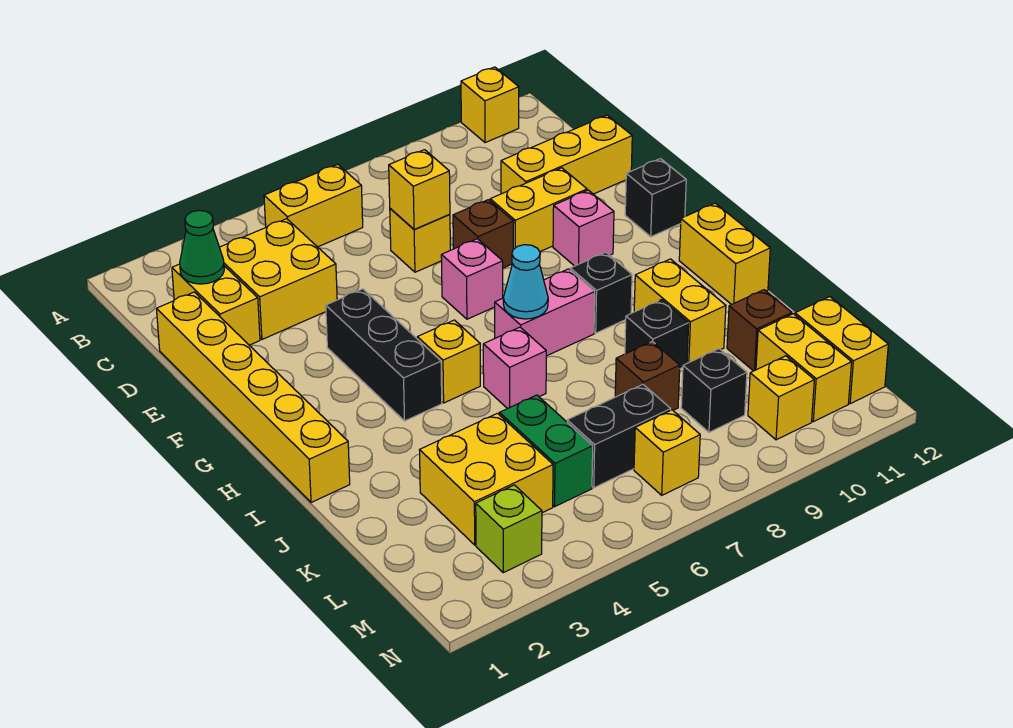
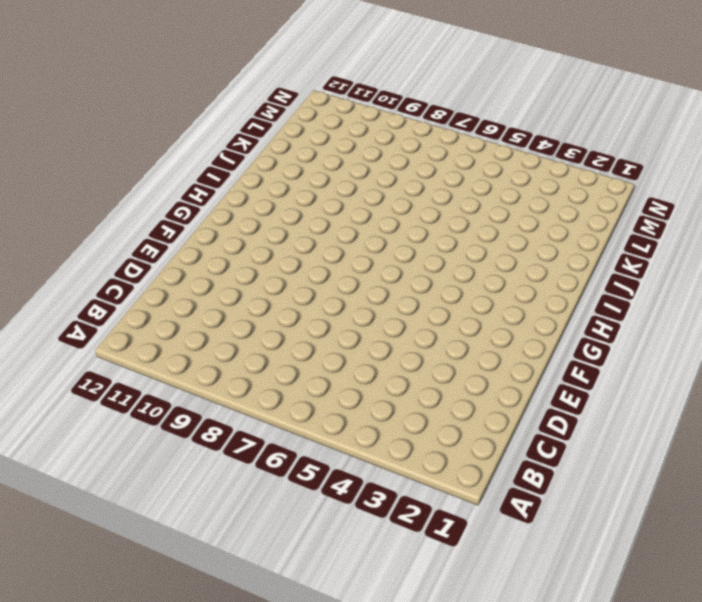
none -> yellow brick A11 level 1
none -> yellow brick B5:B6 level 1
none -> yellow brick C2:D2 level 1
none -> yellow brick C3:D4 level 1

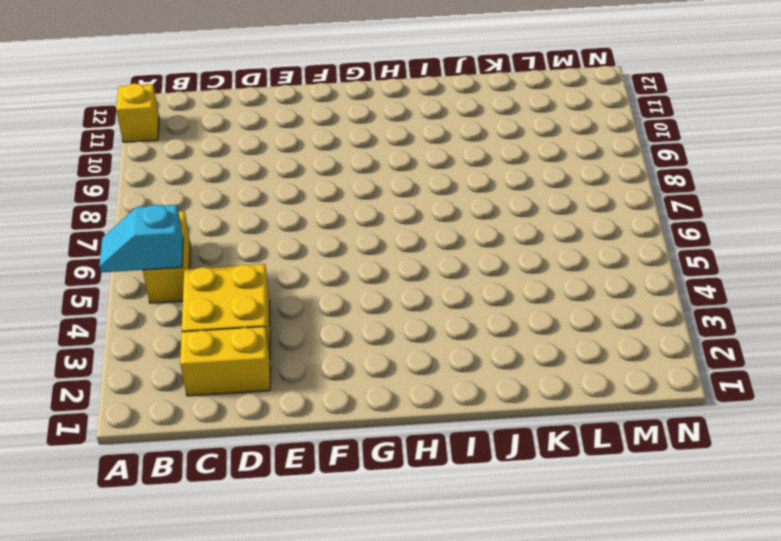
cyan slope A5:B5 level 2 top B -> none
none -> yellow brick D1:I1 level 1
none -> yellow brick D7 level 1
none -> yellow brick D10:D12 level 1
none -> brown brick E8 level 1

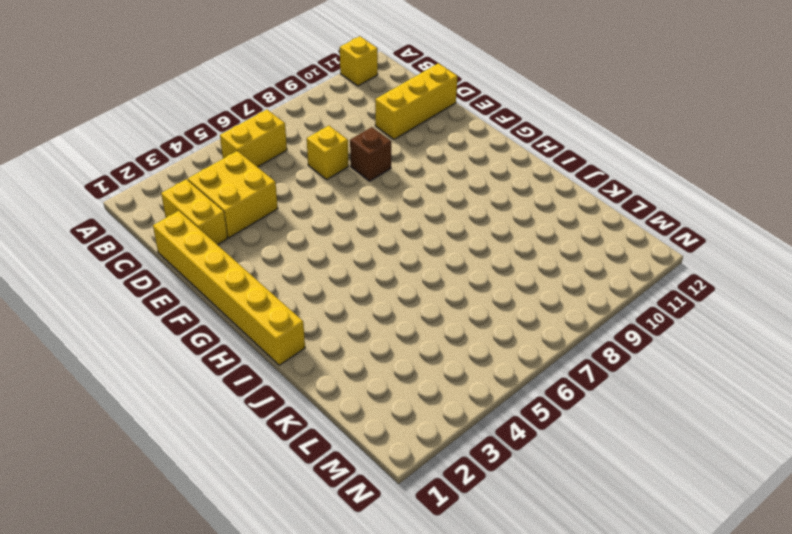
none -> yellow brick E9:E10 level 1
none -> black brick F4:H4 level 1
none -> pink brick F7 level 1
none -> pink brick F10 level 1

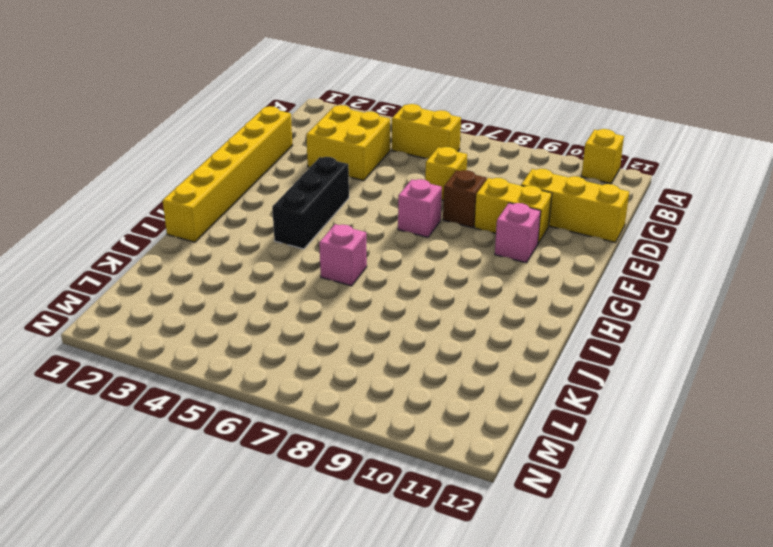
none -> yellow brick C2:D2 level 1
none -> black brick F12 level 1
none -> yellow brick H5 level 1
none -> pink brick H7:H8 level 1

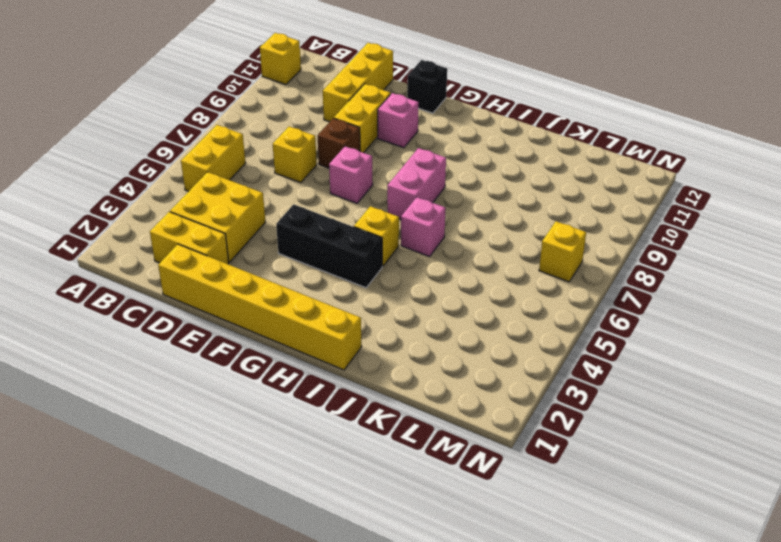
none -> black brick H9 level 1
none -> yellow brick H12:I12 level 1
none -> yellow brick I10:J10 level 1
none -> black brick J9 level 1

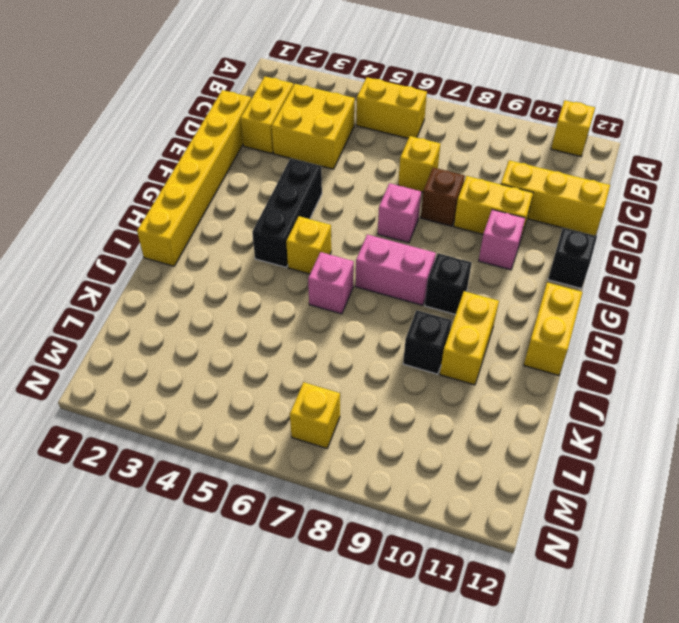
none -> yellow brick K3:L4 level 1
none -> green brick K5:L5 level 1
none -> brown brick K8 level 1
none -> brown brick K11 level 1

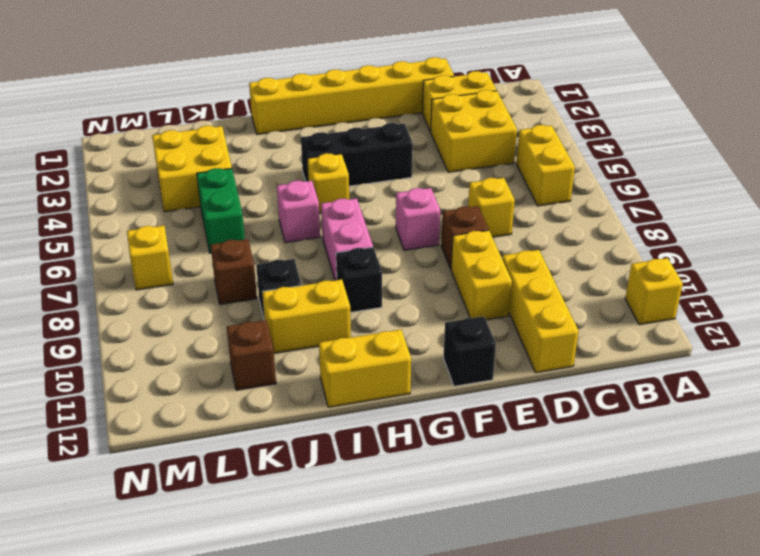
green brick K5:K6 level 1 -> green brick K5:L5 level 1
none -> pink brick F10 level 1
none -> black brick L6:L7 level 1
none -> black brick L9 level 1
none -> yellow brick L11:M11 level 1

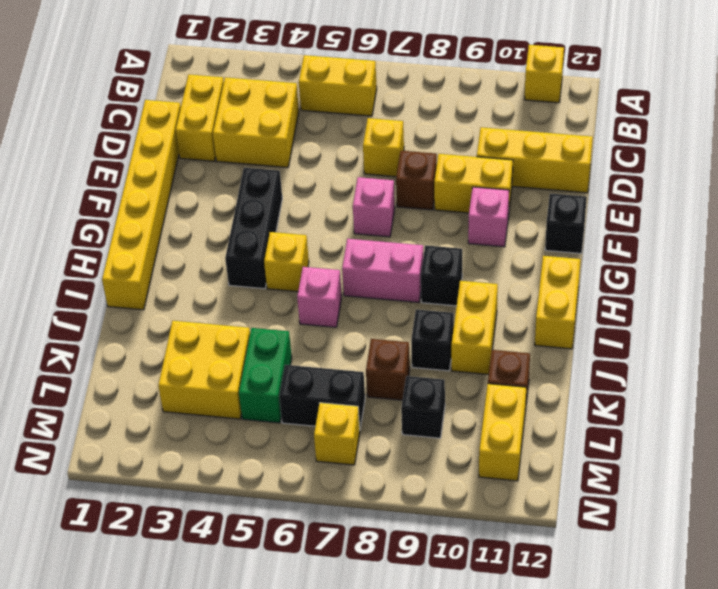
none -> yellow brick L12:M12 level 1
none -> lime brick M3 level 1
none -> yellow brick M10 level 1
none -> green cone C2 level 2

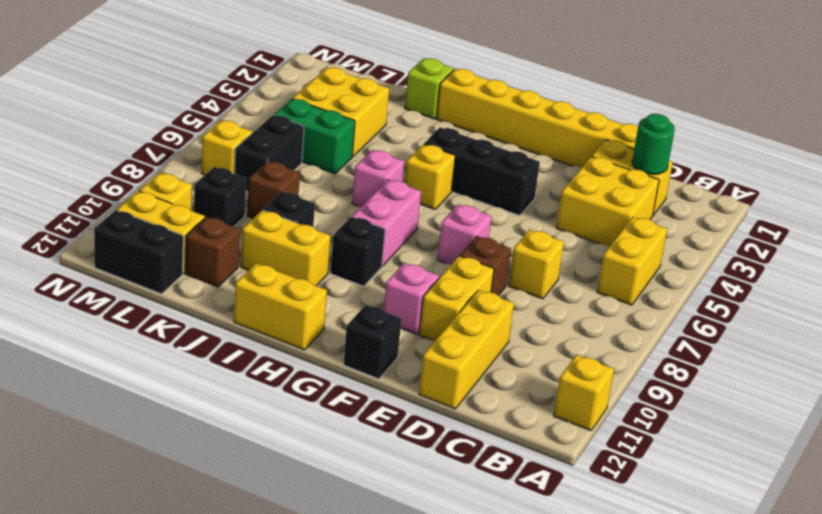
green round brick C2 level 2 -> green cone C2 level 2
lime brick J1 level 1 -> lime brick M3 level 1
black brick L12:M12 level 1 -> yellow brick L12:M12 level 1
none -> yellow brick D7 level 2
none -> cyan cone H7 level 2

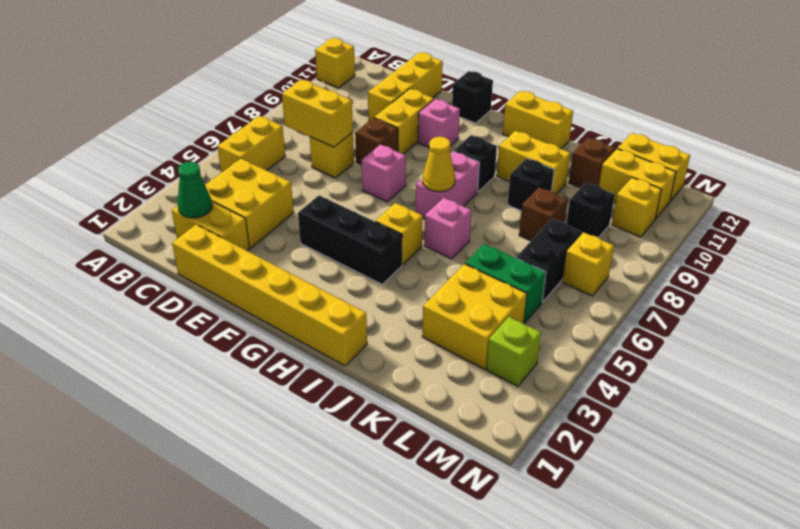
yellow brick C7:D7 level 2 -> yellow brick D7 level 2
yellow cone H7 level 2 -> cyan cone H7 level 2

